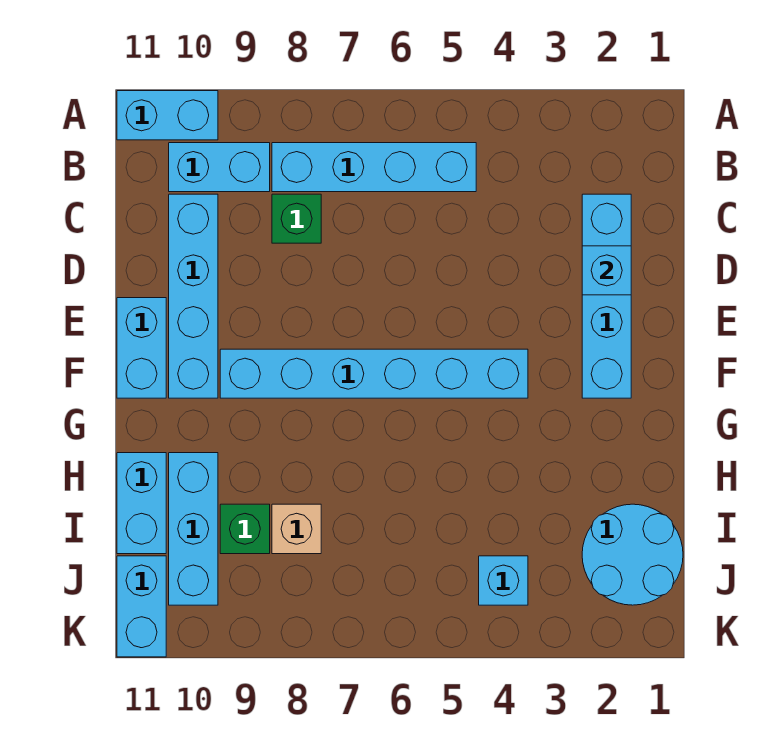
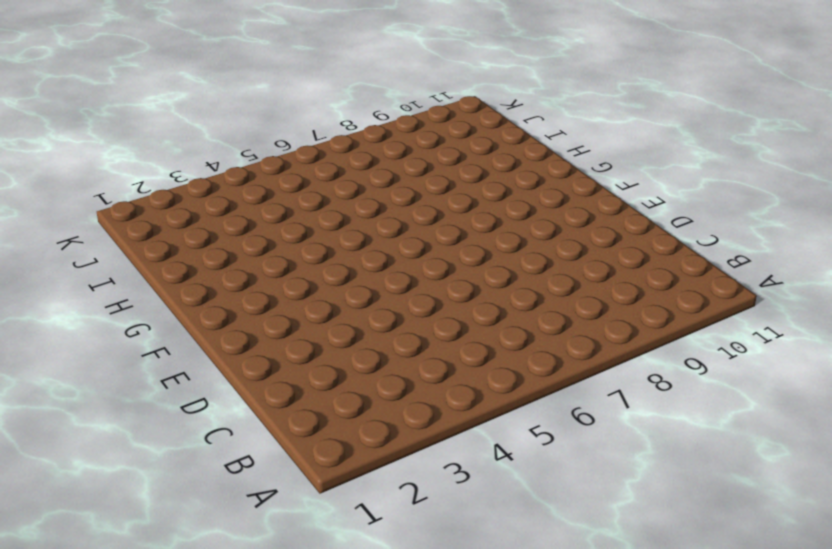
none -> cyan brick A10:A11 level 1
none -> cyan brick B5:B8 level 1
none -> cyan brick B9:B10 level 1

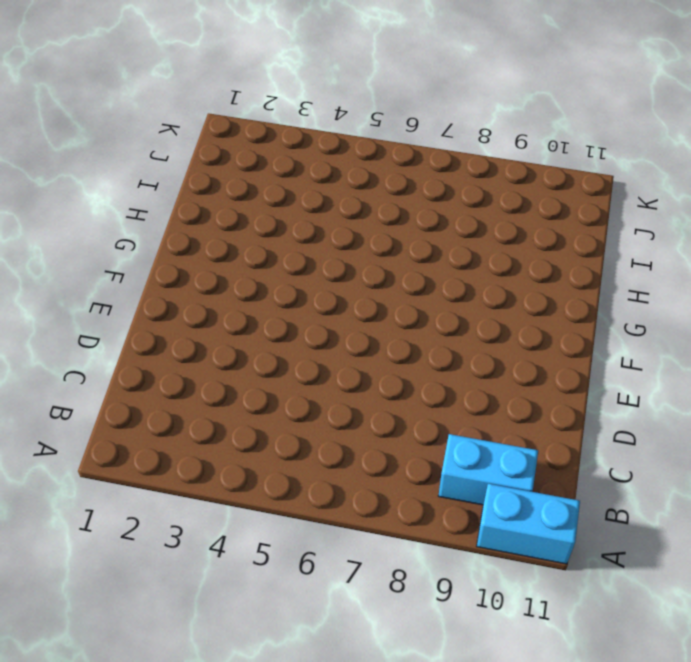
none -> cyan brick B5:B8 level 1
none -> cyan brick C2:F2 level 1
none -> green brick C8 level 1

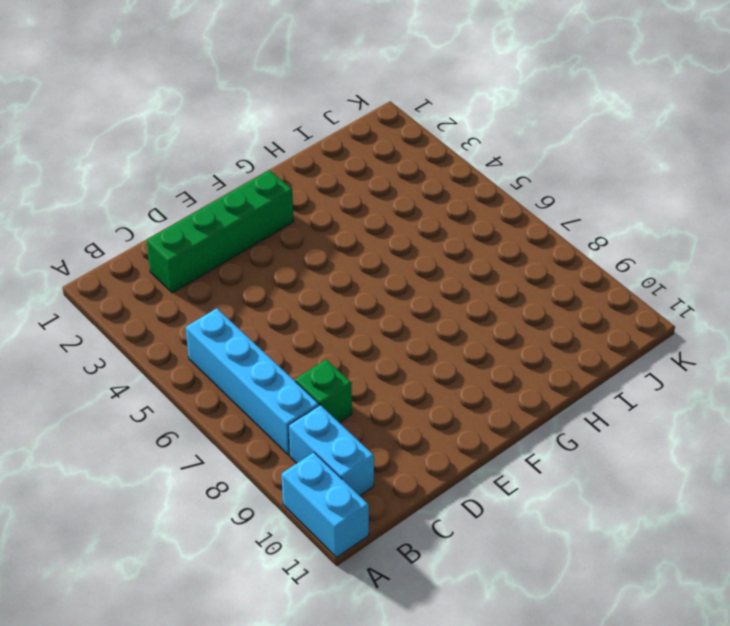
green brick C2:F2 level 1 -> cyan brick C2:F2 level 1
none -> cyan brick C10:F10 level 1
none -> cyan brick E11:F11 level 1
none -> cyan brick F4:F9 level 1

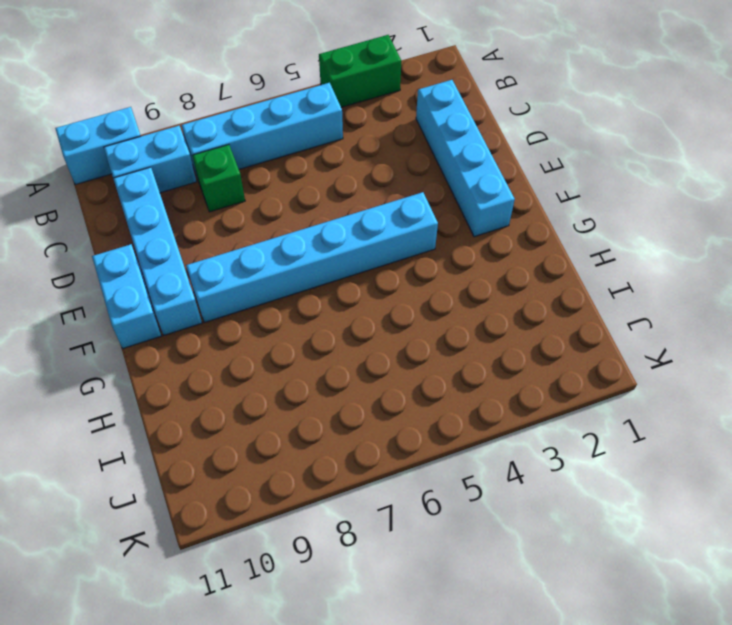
green brick A3:A4 level 1 -> none
none -> cyan brick H10:J10 level 1
none -> cyan brick H11:I11 level 1
none -> cyan round brick I1:J2 level 1

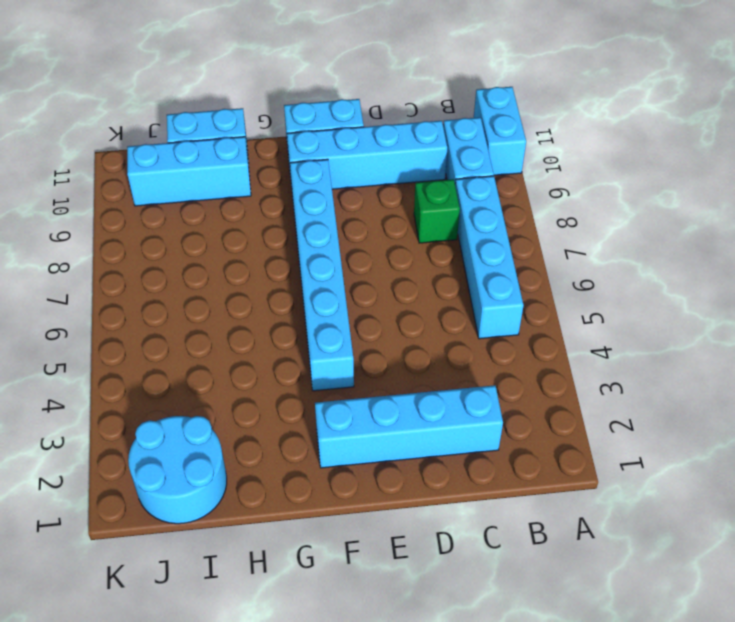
none -> tan brick I8 level 1
none -> green brick I9 level 1
none -> cyan brick J4 level 1

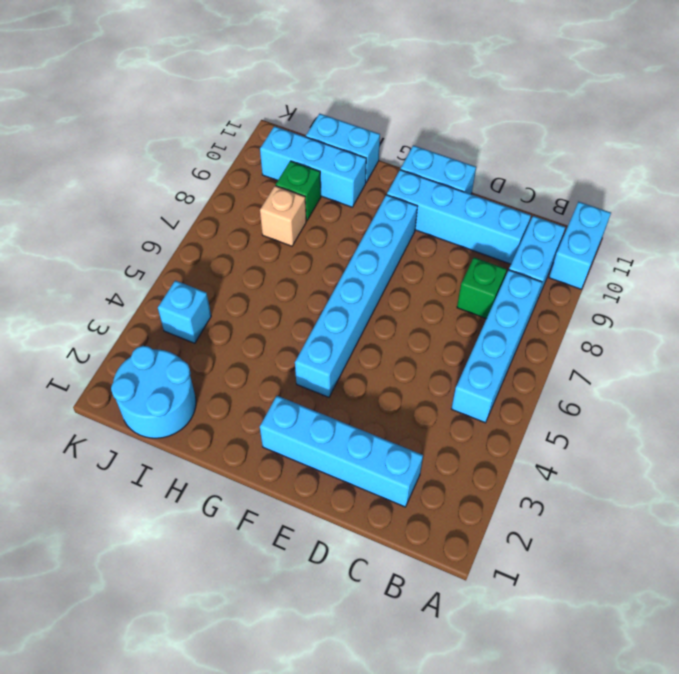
none -> cyan brick J11:K11 level 1
none -> cyan brick D2 level 2

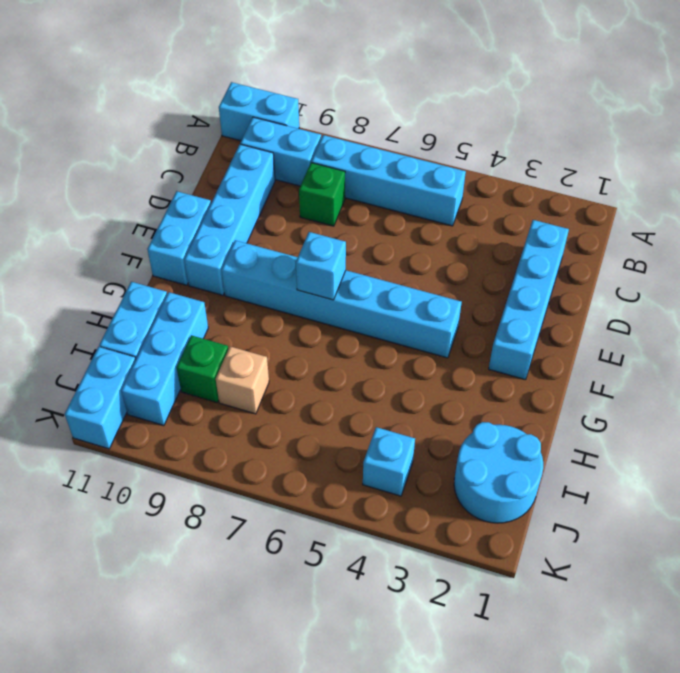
cyan brick F7 level 2 -> cyan brick D2 level 2

